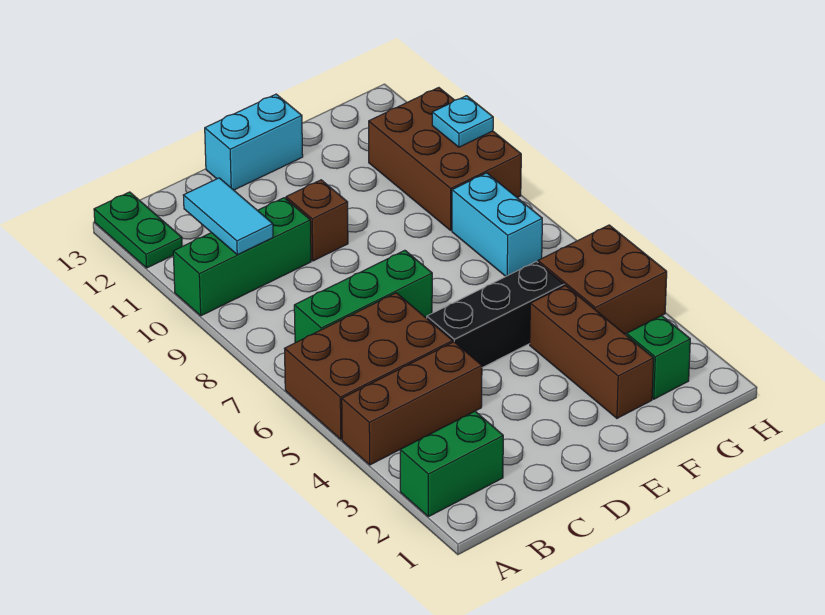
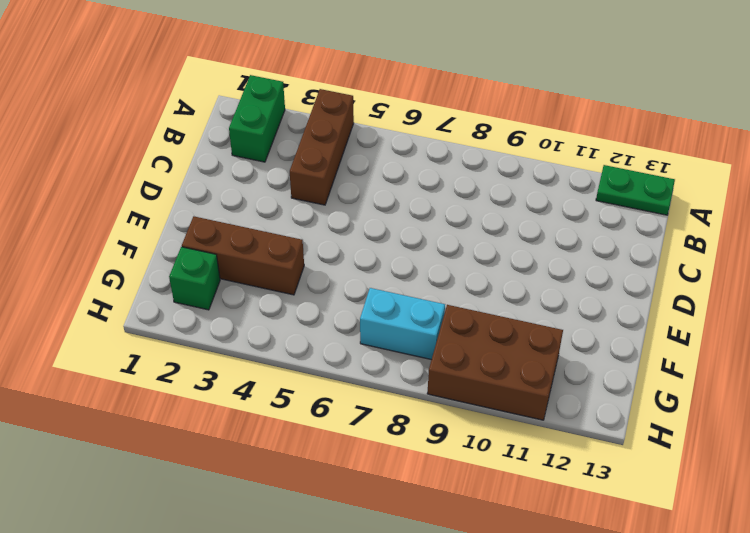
none -> brown brick A5:C6 level 1
none -> green brick A10:C10 level 1
none -> green brick B7:D7 level 1

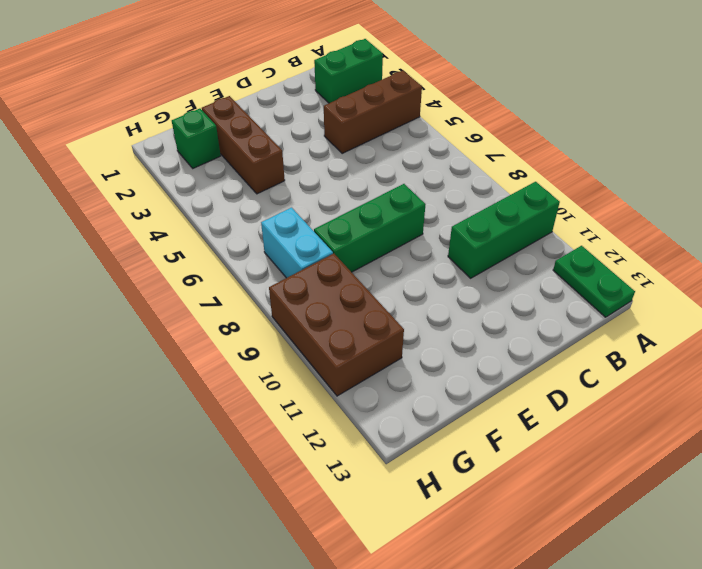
green brick D8:F8 level 1 -> green brick B7:D7 level 1
none -> brown brick A5:C6 level 1
none -> black brick D5:F5 level 1
none -> brown brick D10 level 1

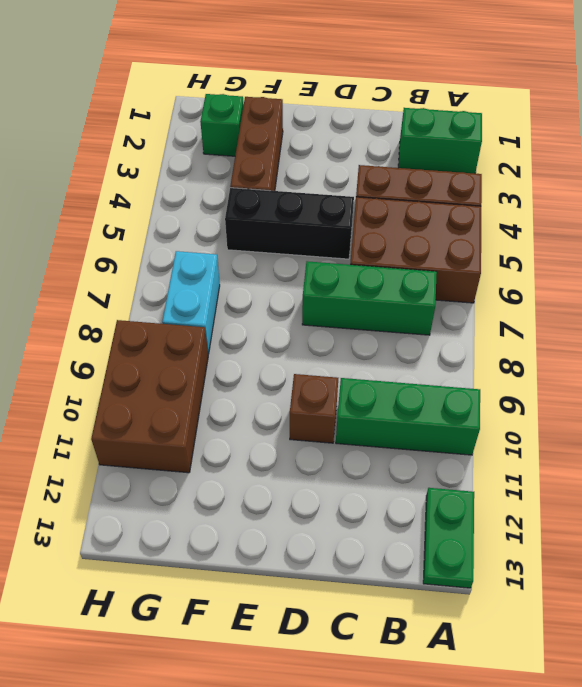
none -> cyan brick D13:E13 level 1
none -> brown brick G4:H5 level 1
none -> cyan tile B10:B11 level 2

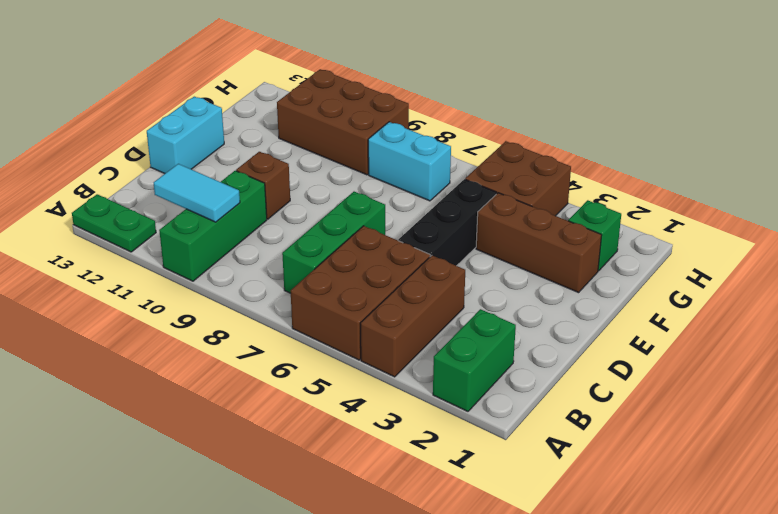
none -> cyan plate H10 level 2

